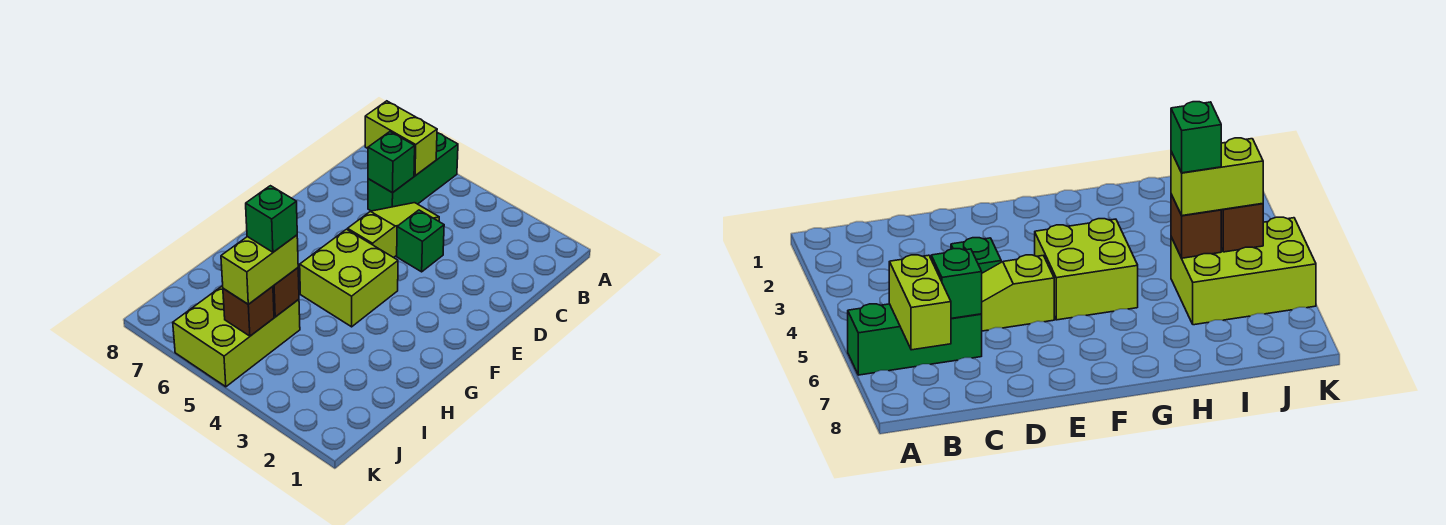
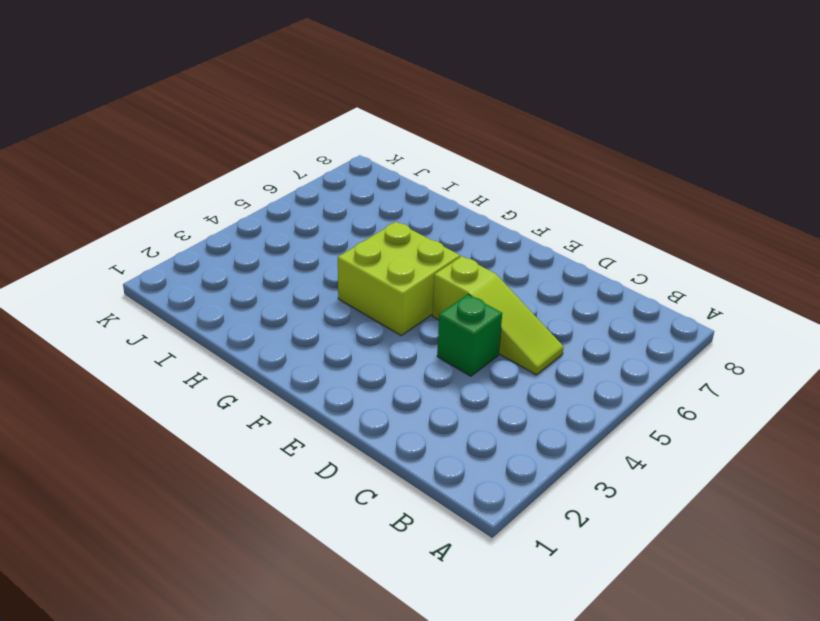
none -> green brick A6:C6 level 1
none -> lime brick I5:K6 level 1

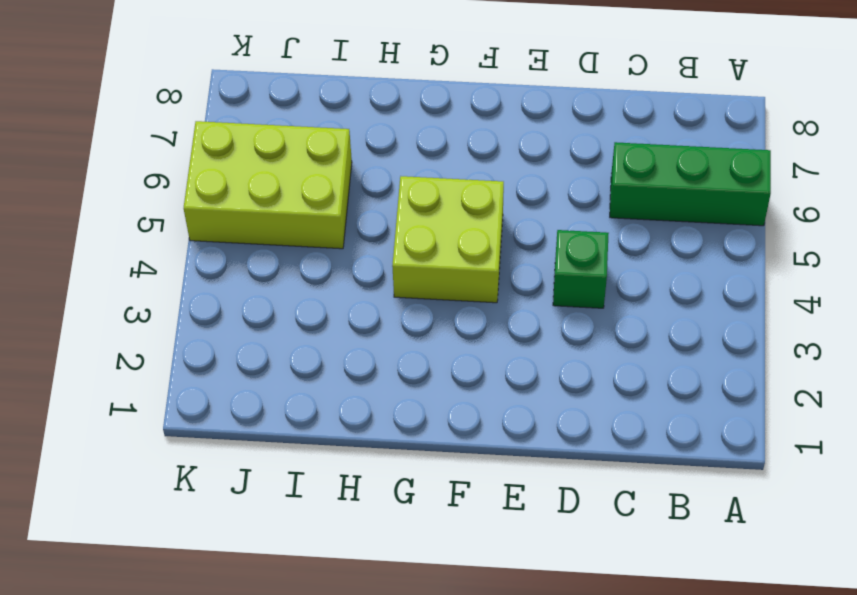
none -> lime slope C5:E5 level 1 top E
none -> lime brick B6:B7 level 2

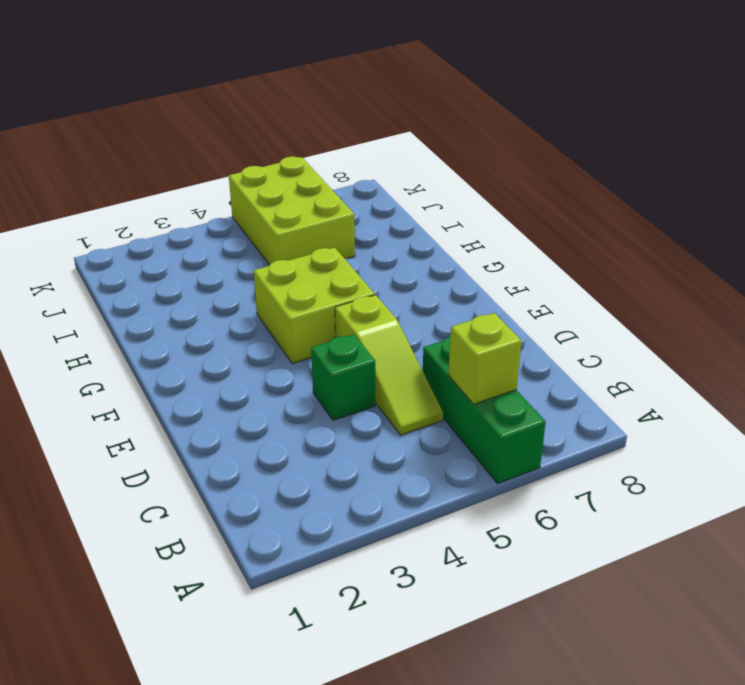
lime brick B6 level 2 -> lime brick B6:B7 level 2
none -> green brick C6 level 2
none -> brown brick I5 level 2

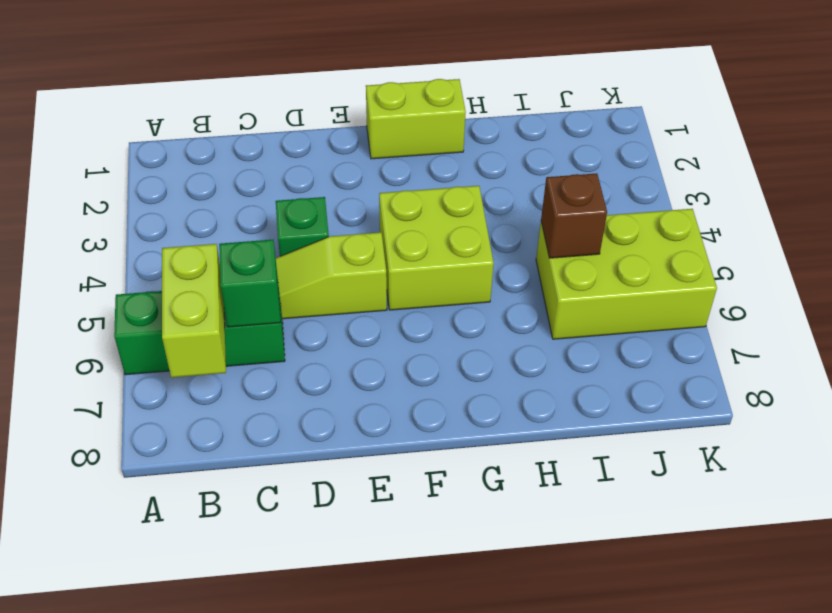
lime brick F1:G1 level 1 -> lime brick I5:J5 level 3
none -> brown brick J5 level 2
none -> green brick I5 level 4

